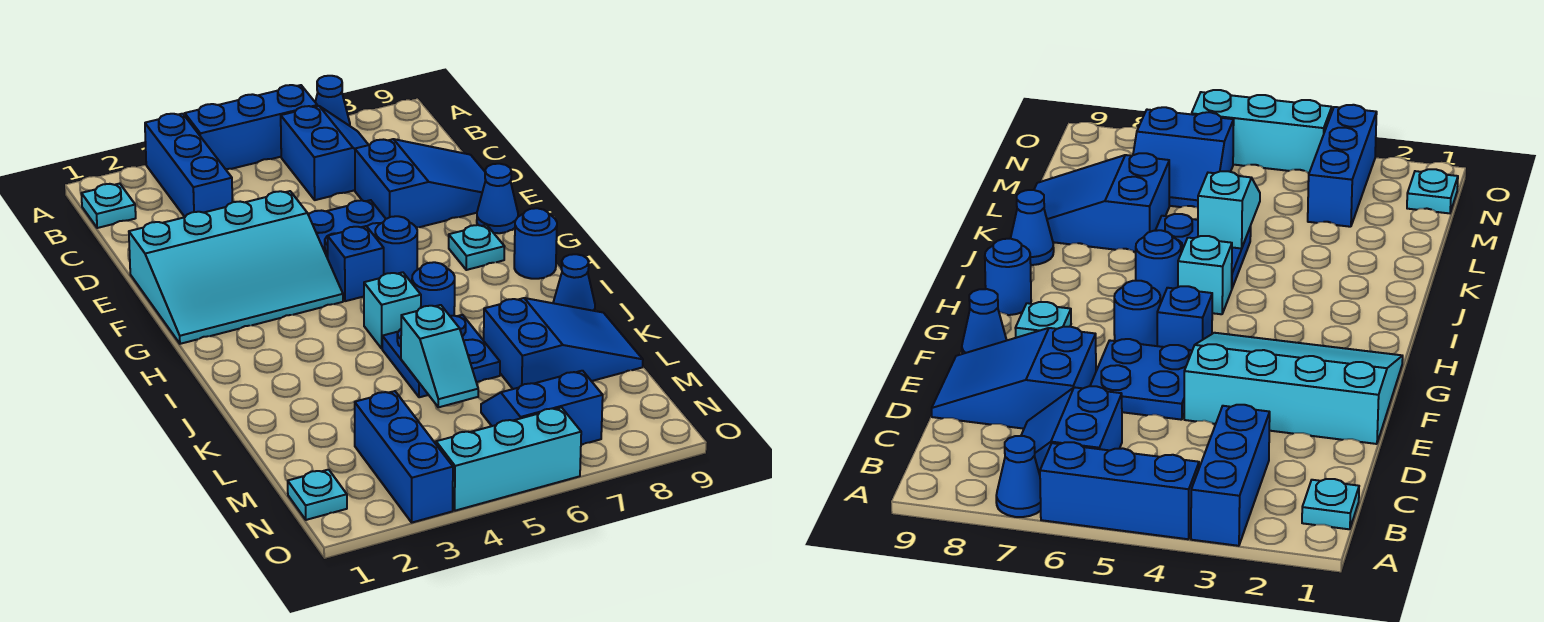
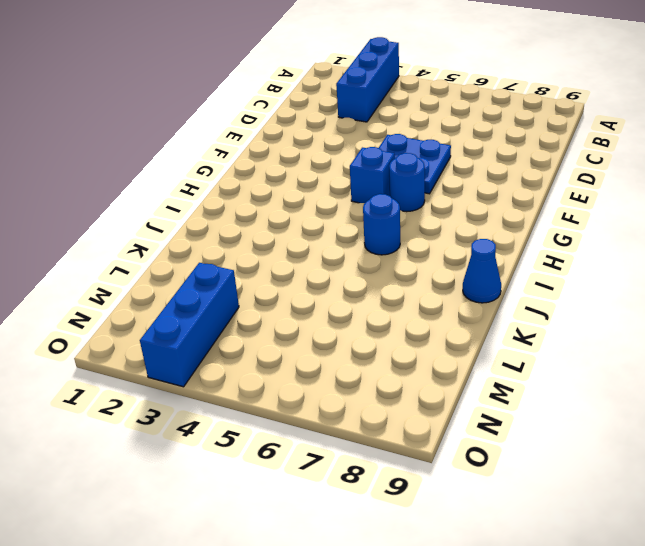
none -> blue brick A4:A6 level 1
none -> blue cone A7 level 1
none -> cyan plate B1 level 1

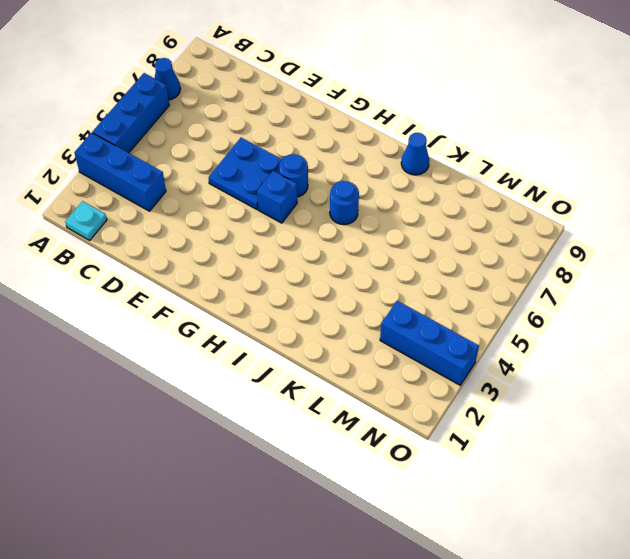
none -> blue slope B6:C7 level 1 top 6
none -> blue slope D7:E9 level 1 top 7
none -> cyan slope E1:G4 level 1 top E

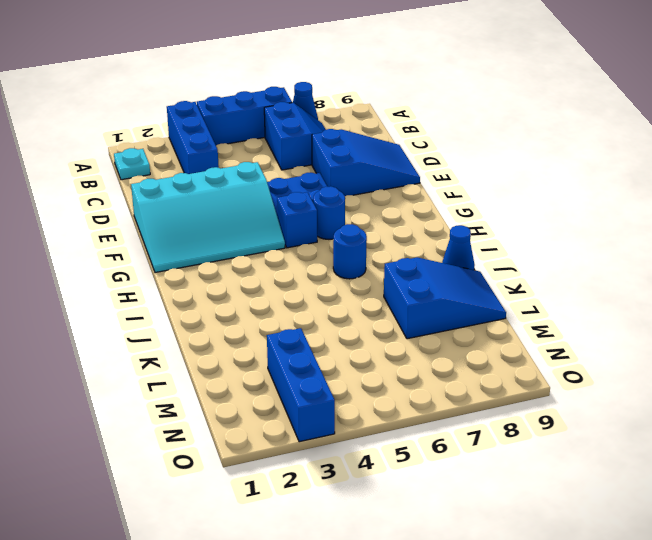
none -> blue cone F9 level 1
none -> cyan plate G8 level 1
none -> blue round brick H9 level 1

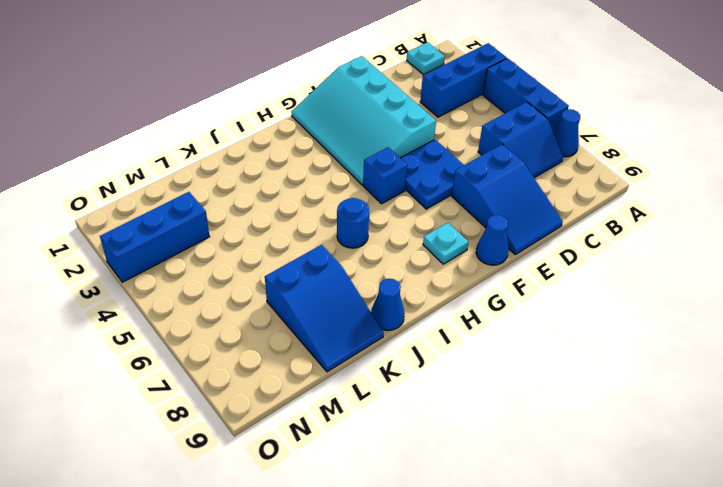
none -> blue round brick G6 level 1
none -> blue round brick H9 level 1
none -> cyan brick I5 level 1

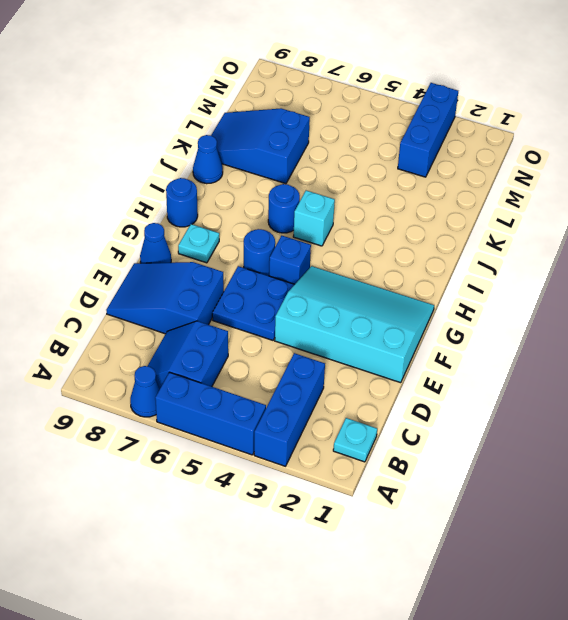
none -> blue plate J5:K6 level 1
none -> blue slope M6:N7 level 1 top N
none -> cyan plate N1 level 1

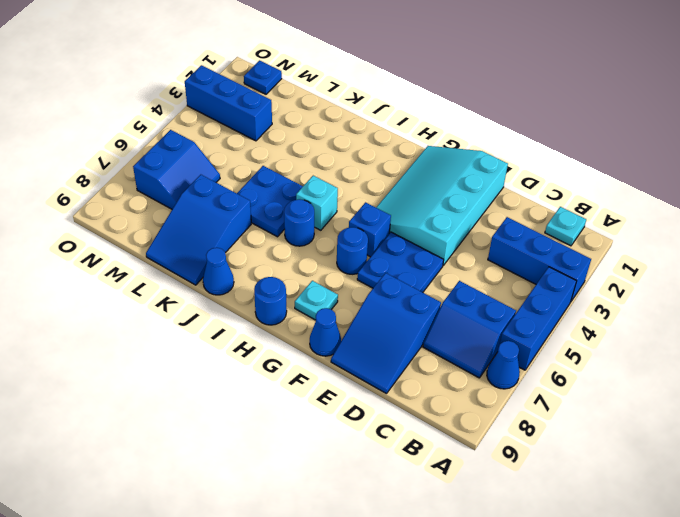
blue plate N1 level 1 -> cyan plate N1 level 1
none -> cyan brick O4:O6 level 1
none -> cyan slope K5:L5 level 2 top K

